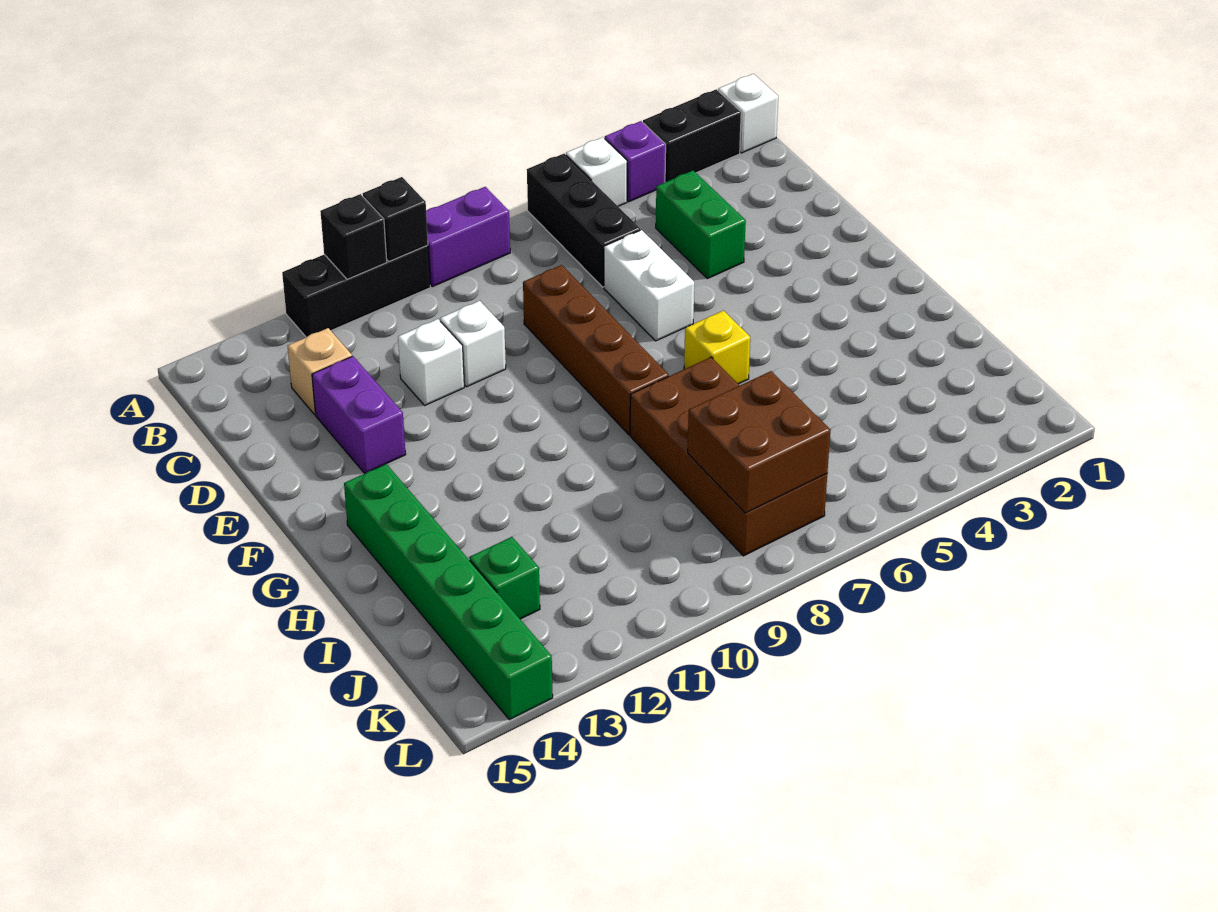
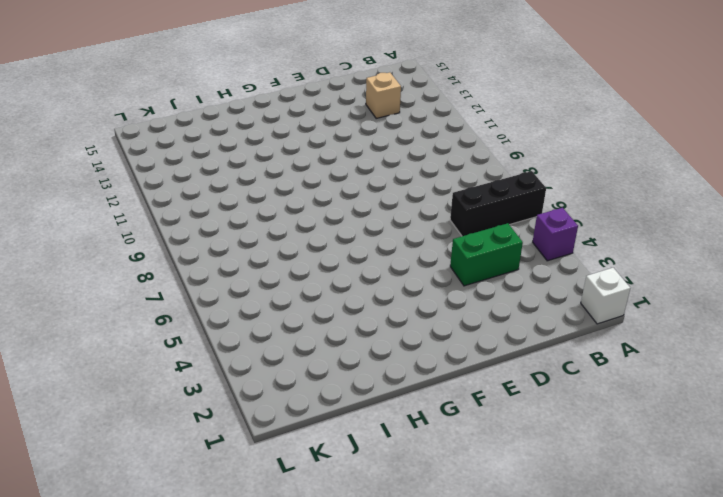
none -> black brick A2:A3 level 1
none -> white brick A5 level 1
none -> purple brick A8:A9 level 1

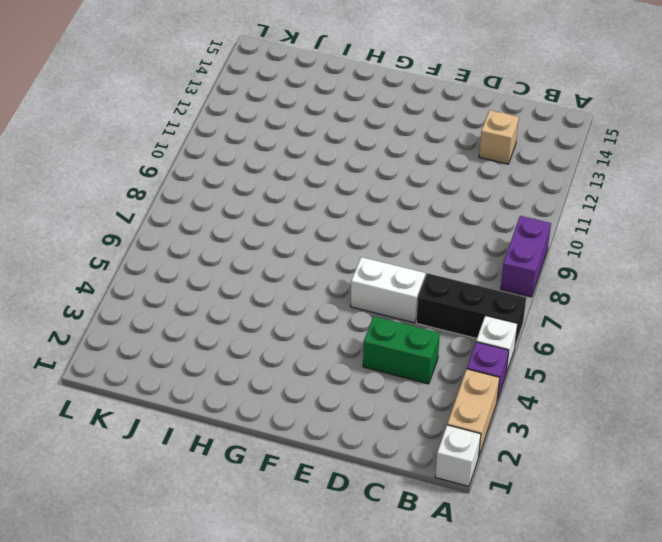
tan brick A2:A3 level 1 -> black brick A2:A3 level 1
none -> black brick A10:A12 level 1
none -> brown brick D8:G8 level 1
none -> white brick D10 level 1

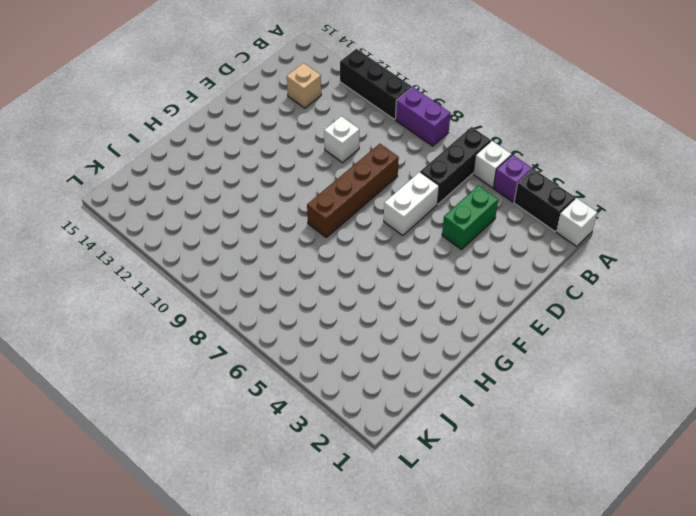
none -> white brick D11 level 1
none -> purple brick D13:E13 level 1
none -> yellow brick G6 level 1

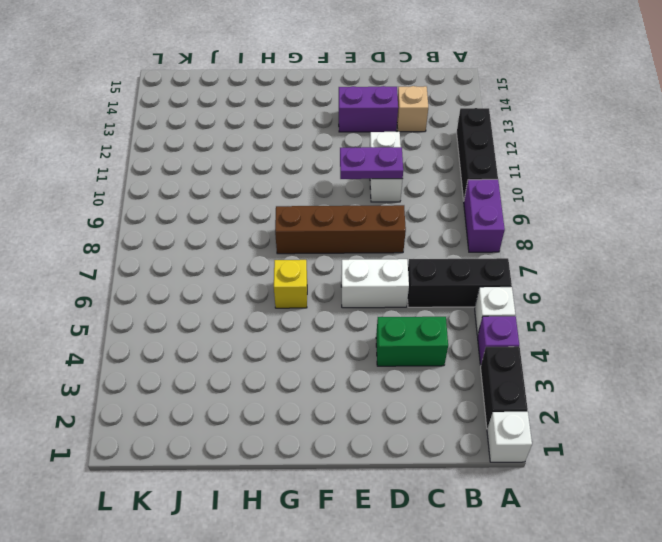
purple plate D10:E10 level 2 -> none
none -> green brick G14:L14 level 1
none -> brown brick H7:K8 level 1
none -> green brick J13 level 1

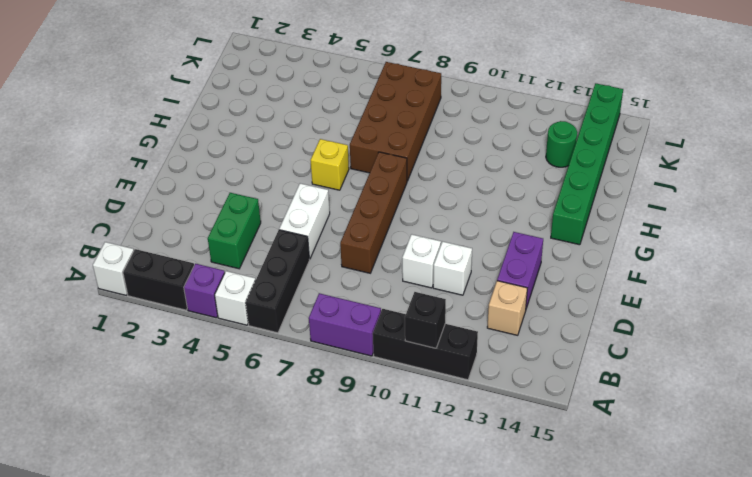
green round brick J13 level 1 -> green brick J13 level 1
none -> black brick A10 level 2
none -> brown brick J7:K8 level 2

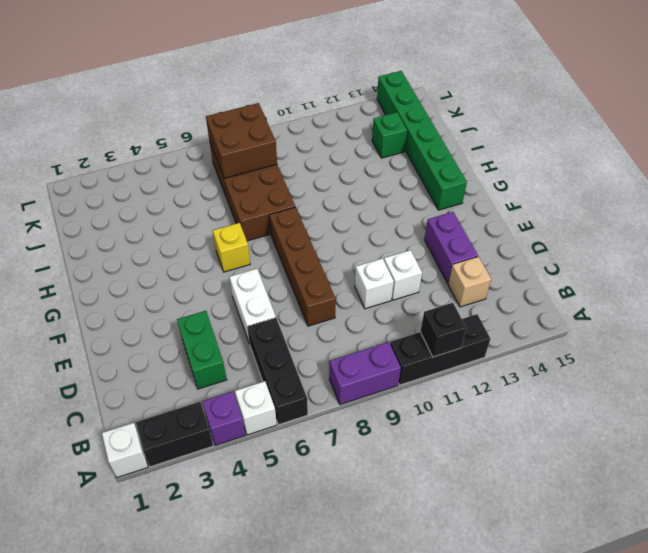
none -> black brick A10 level 2

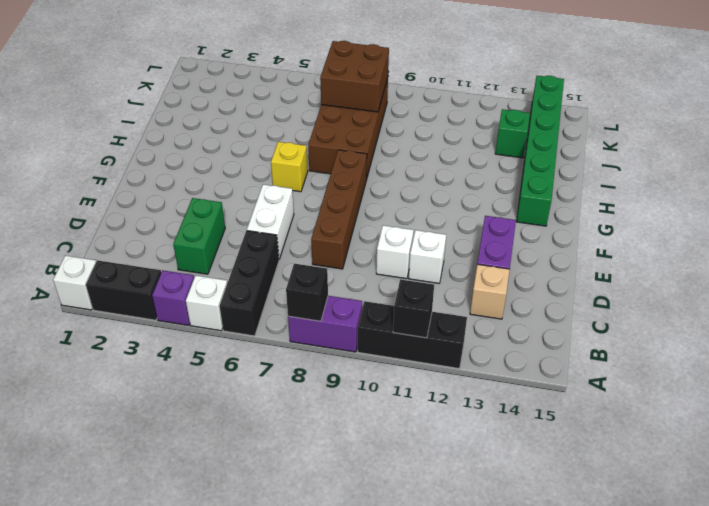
black brick A8 level 2 -> black brick A10 level 2

